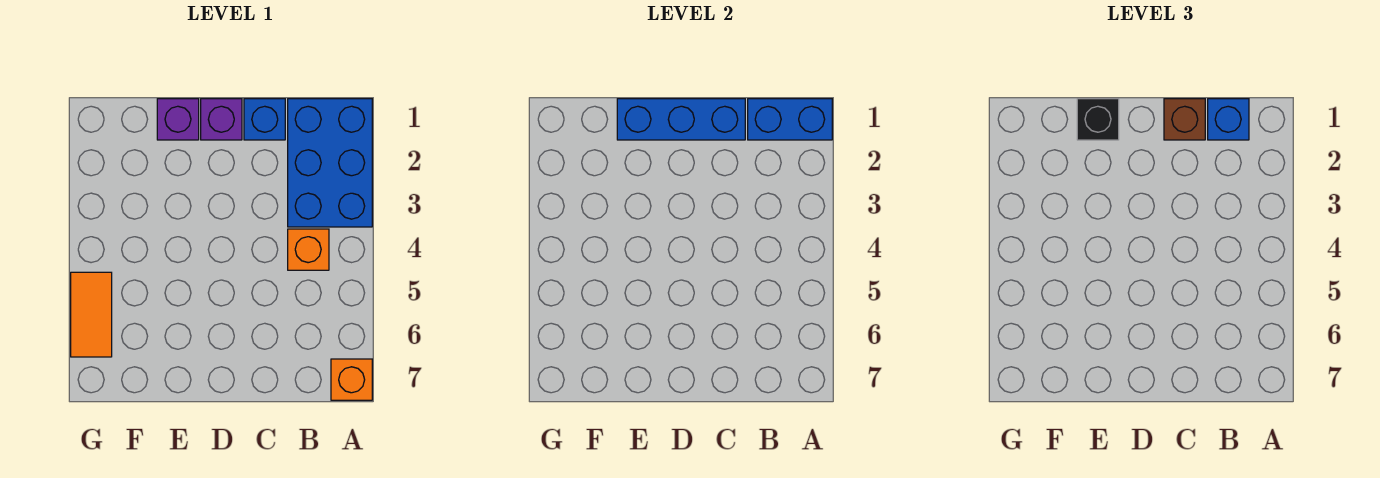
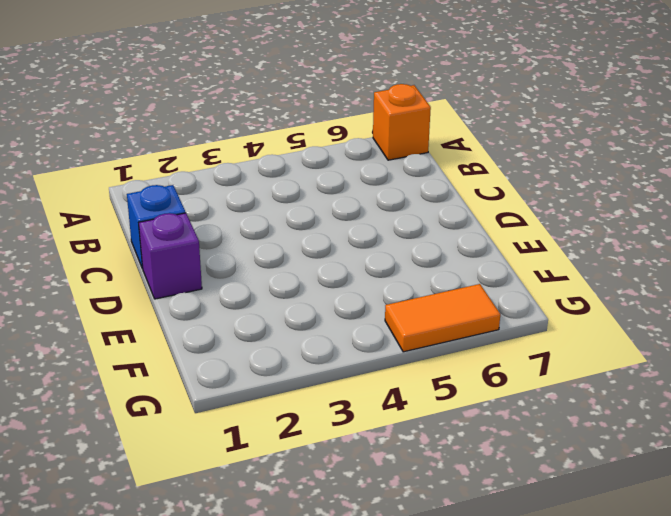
none -> blue brick A1:B3 level 1
none -> orange brick B4 level 1
none -> purple brick E1 level 1

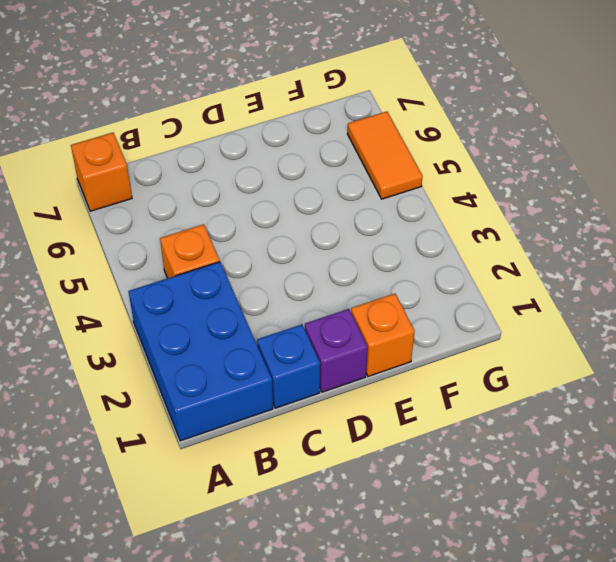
orange brick E1 level 1 -> purple brick E1 level 1
none -> blue brick A1:B1 level 2
none -> blue brick C1:E1 level 2
none -> blue brick B1 level 3

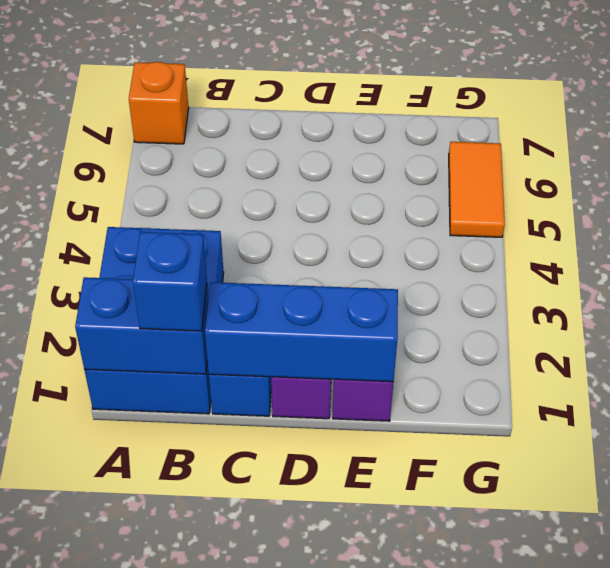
none -> orange brick B4 level 1
none -> brown brick C1 level 3
none -> black brick E1 level 3

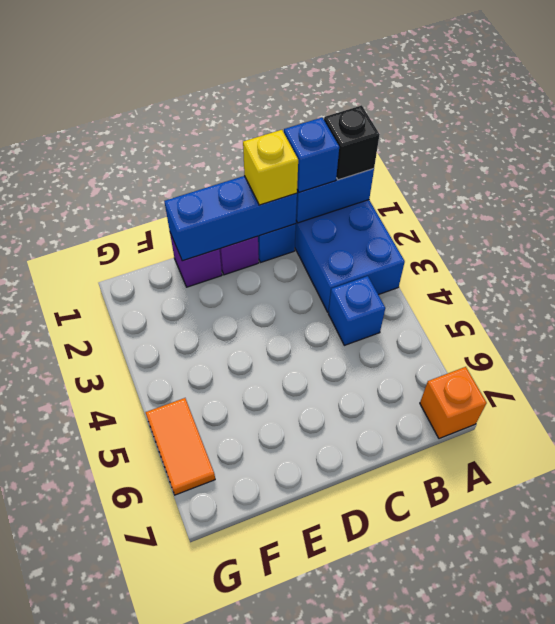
black brick A1 level 3 -> black brick E1 level 3
blue brick B4 level 1 -> orange brick B4 level 1
yellow brick C1 level 3 -> brown brick C1 level 3

